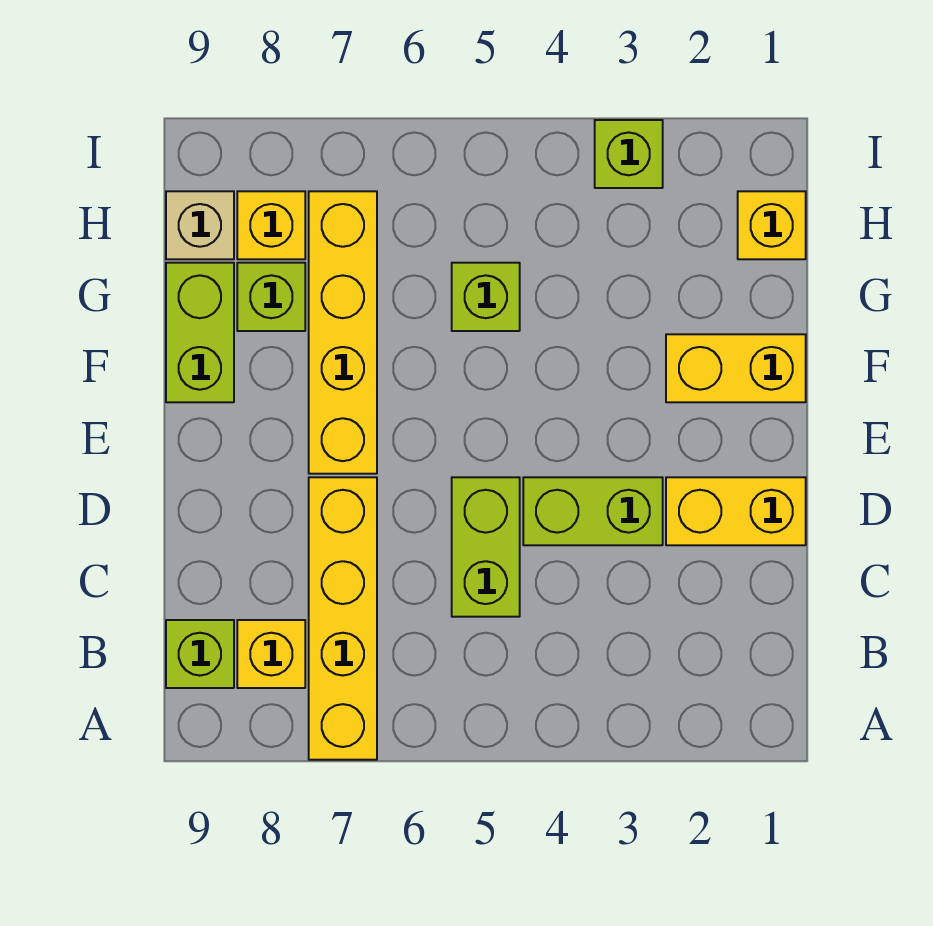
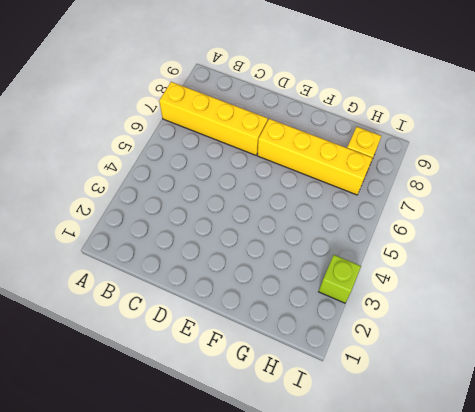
none -> yellow brick B8 level 1
none -> lime brick B9 level 1
none -> lime brick C5:D5 level 1

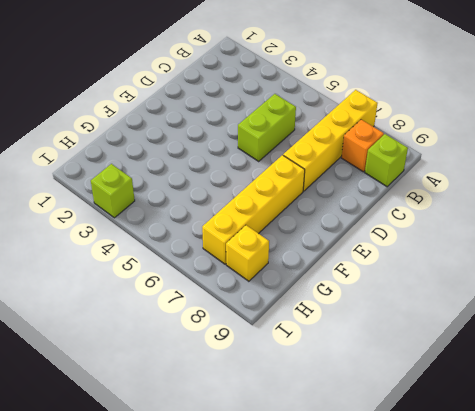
orange brick B8 level 1 -> yellow brick B8 level 1
none -> yellow brick D1:D2 level 1
none -> lime brick D3:D4 level 1
none -> yellow brick F1:F2 level 1

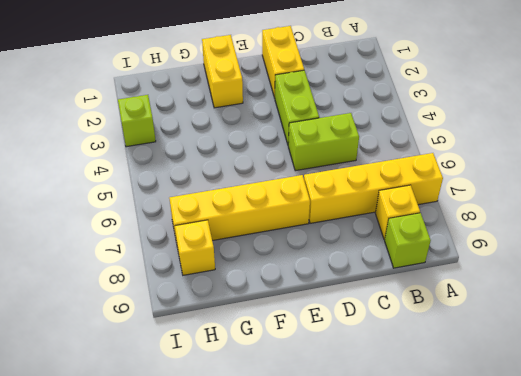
none -> lime brick F9:G9 level 1
none -> lime brick G5 level 1
none -> lime brick G8 level 1

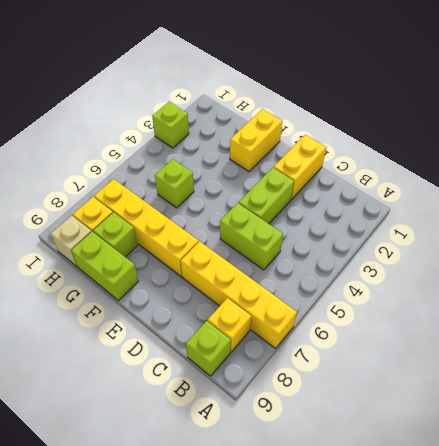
none -> yellow brick H1 level 1

